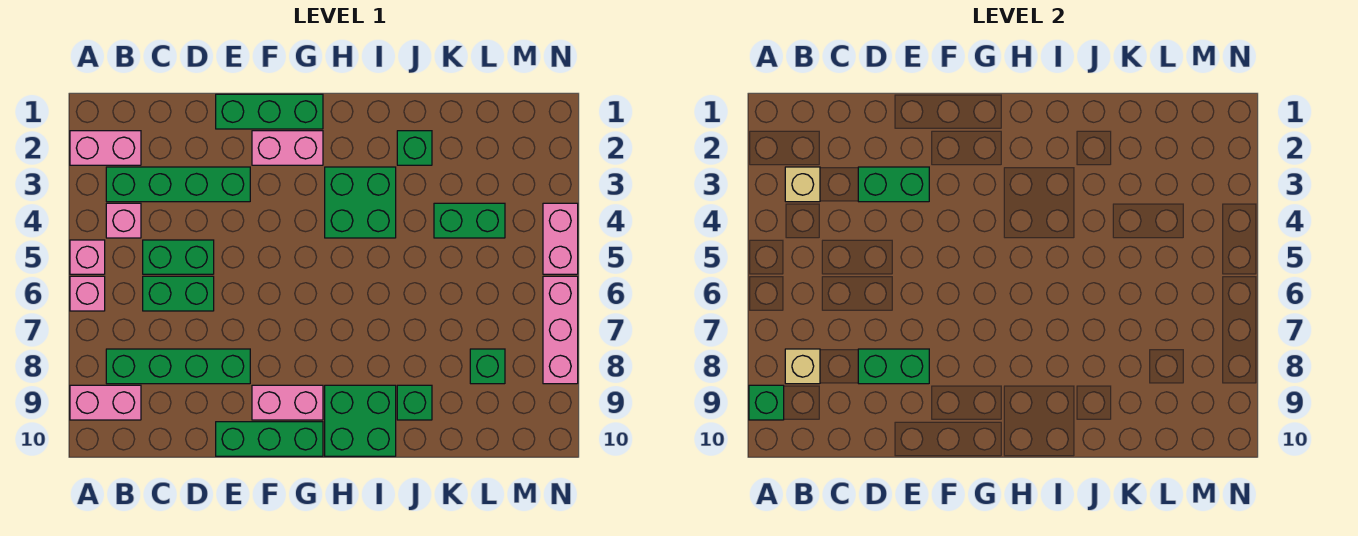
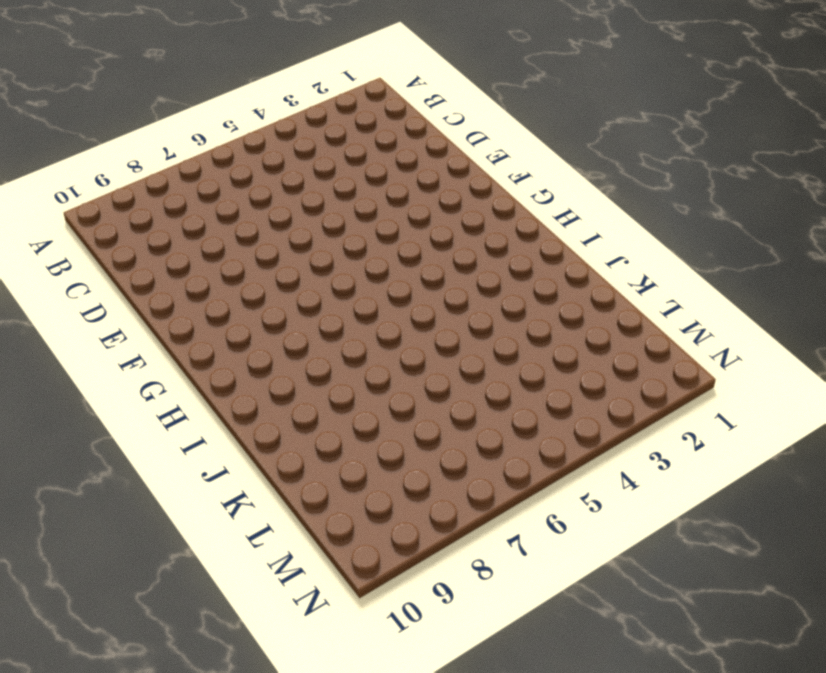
none -> pink brick A2:B2 level 1
none -> pink brick A5 level 1
none -> pink brick A6 level 1

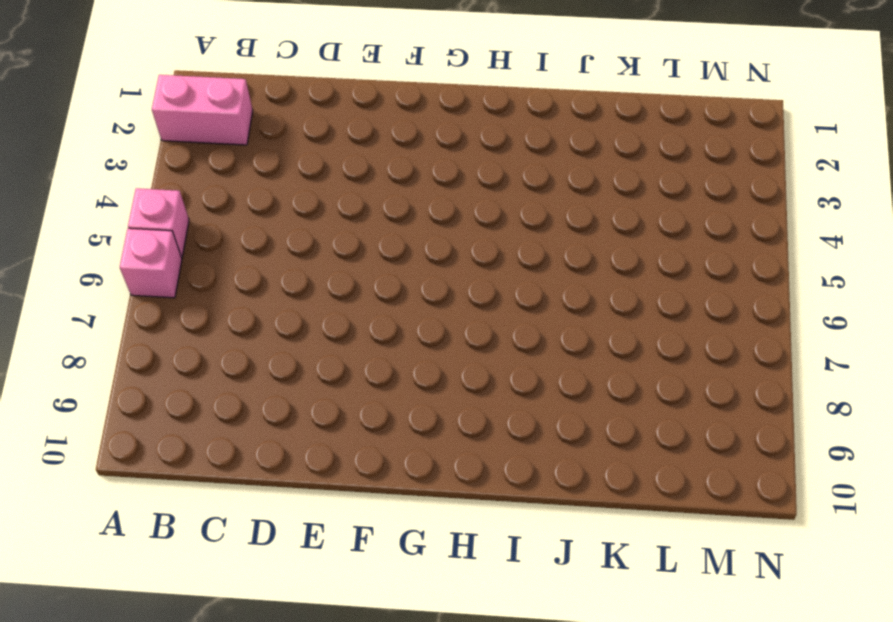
none -> pink brick A9:B9 level 1
none -> green brick B3:E3 level 1
none -> pink brick B4 level 1

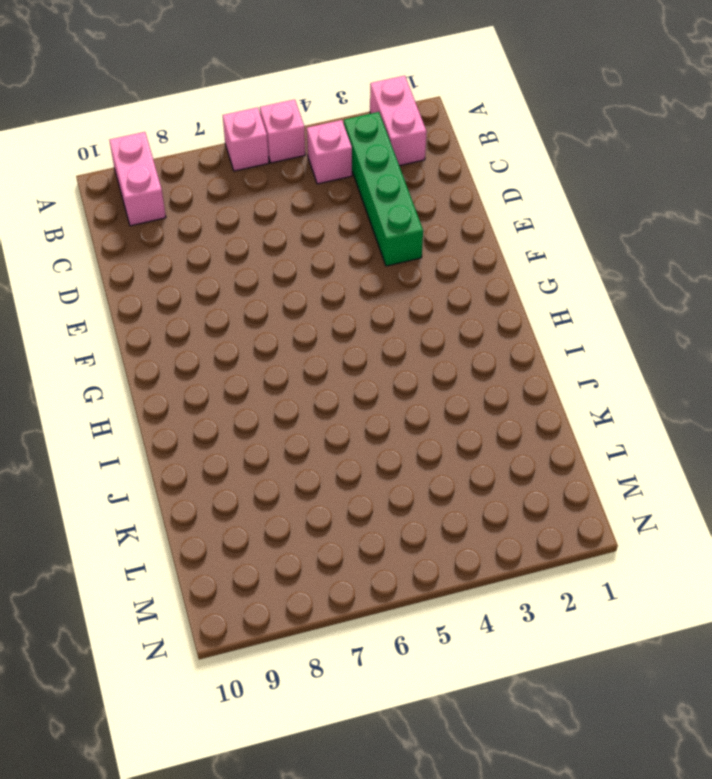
none -> green brick B8:E8 level 1
none -> green brick C5:D5 level 1
none -> green brick C6:D6 level 1

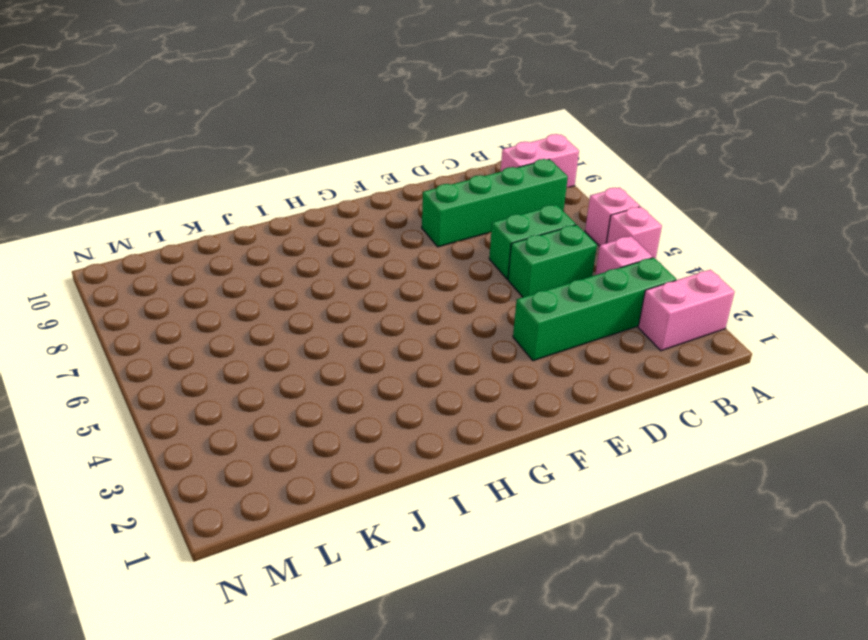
none -> green brick E1:G1 level 1
none -> green brick E10:G10 level 1
none -> pink brick F2:G2 level 1

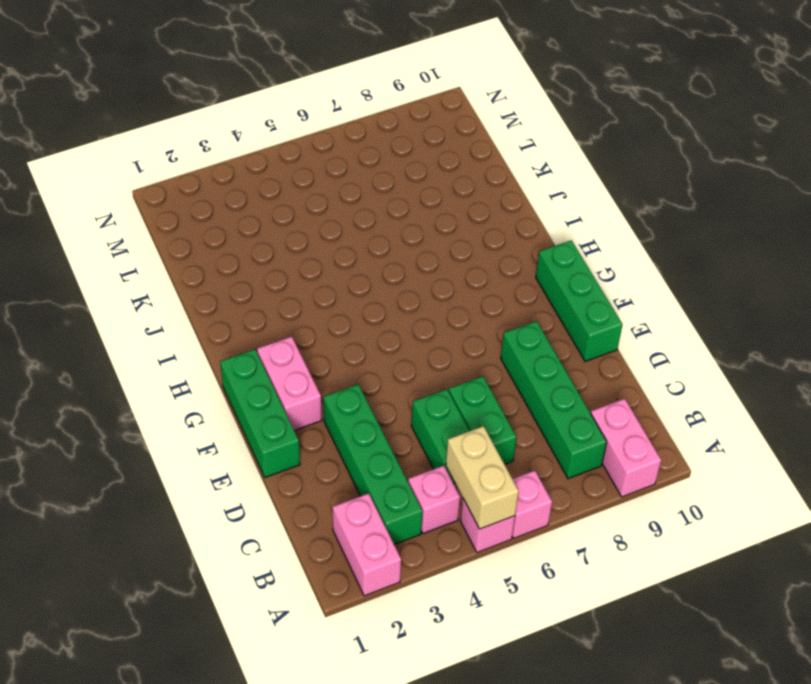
tan brick A5:B5 level 2 -> none
none -> pink brick F9:G9 level 1
none -> green brick H3:I4 level 1
none -> green brick H9:I10 level 1

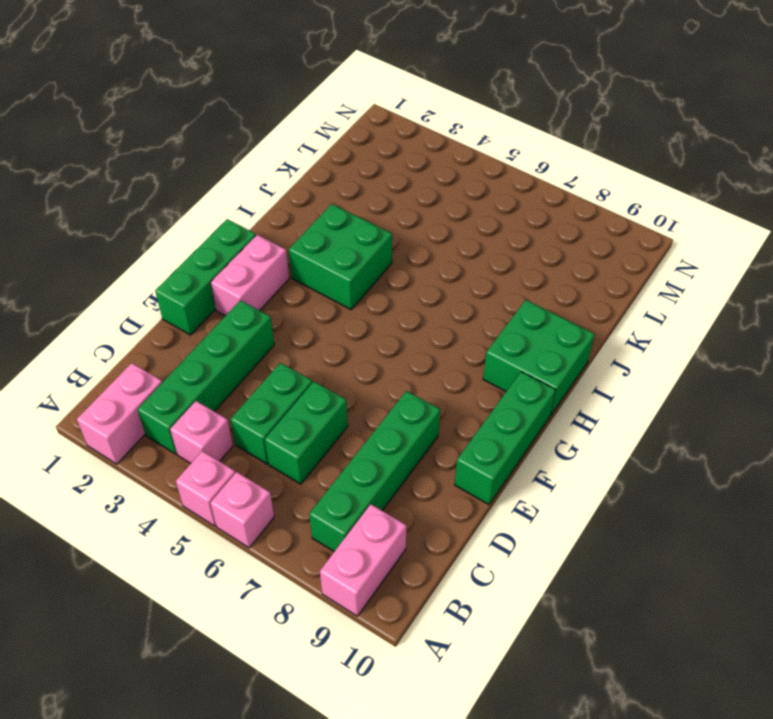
none -> pink brick F9:G9 level 1
none -> green brick J2 level 1
none -> green brick J9 level 1

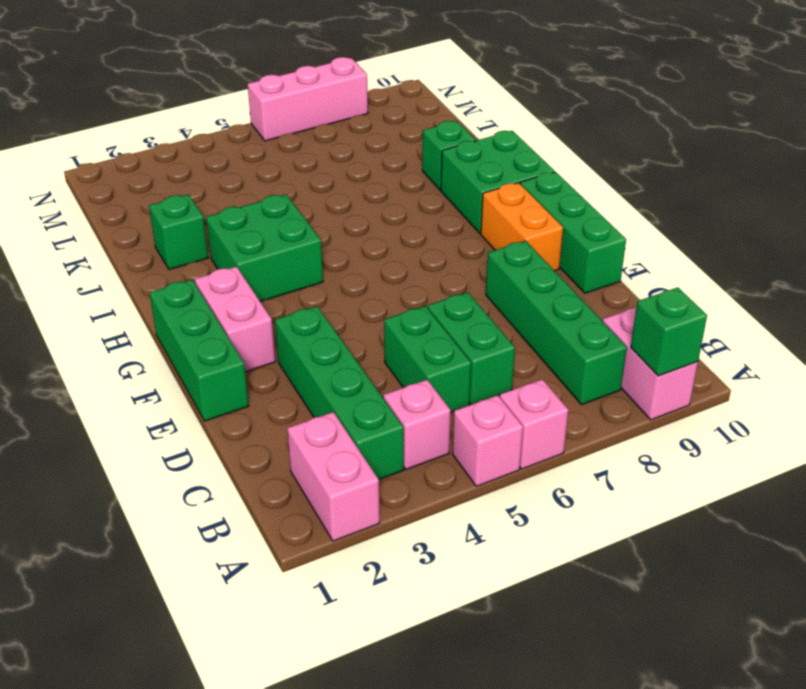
orange brick F9:G9 level 1 -> pink brick F9:G9 level 1
none -> green brick K4:L4 level 1
none -> green brick L8 level 1
none -> pink brick N4:N5 level 1

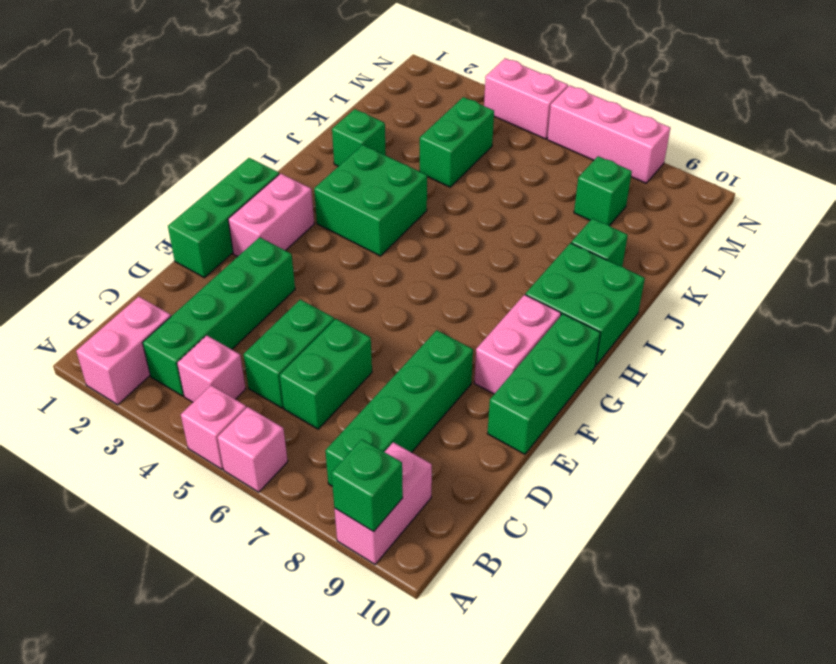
none -> tan brick B3 level 2
none -> tan brick B8 level 2
none -> green brick D3:E3 level 2

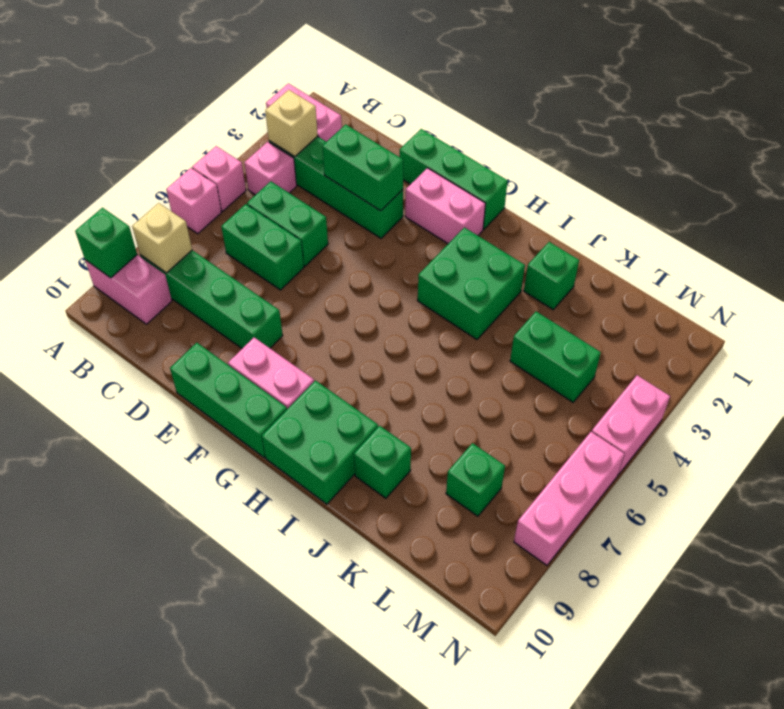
none -> green brick D8:E8 level 2

